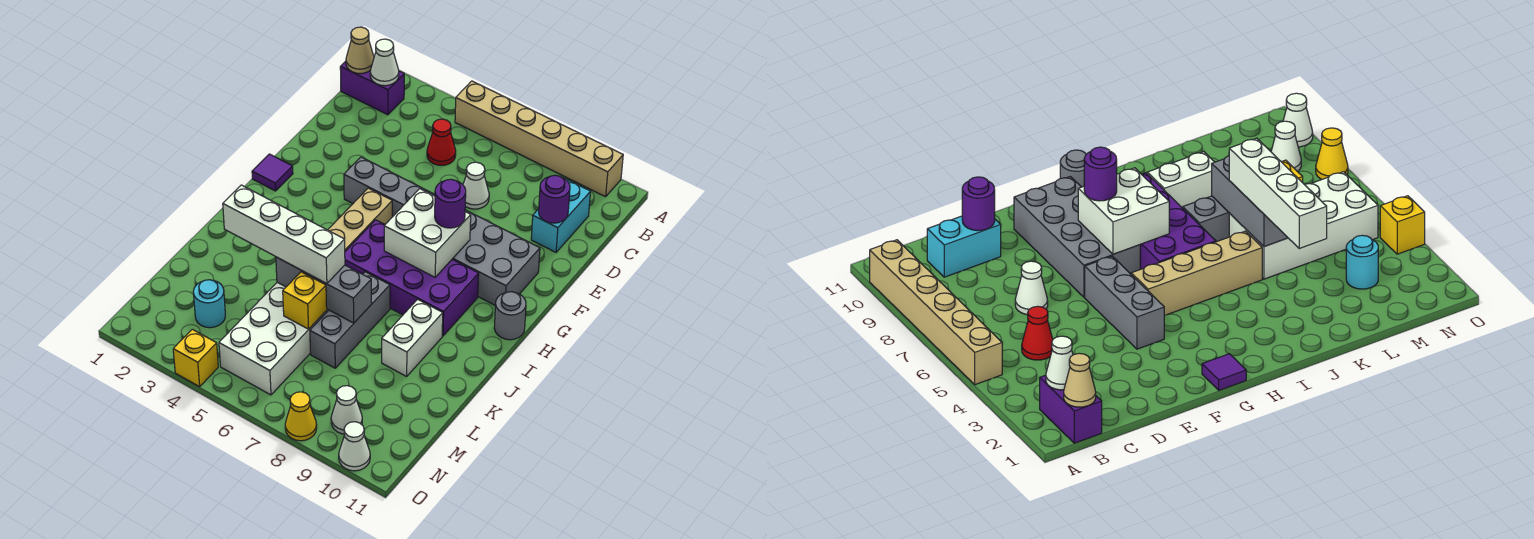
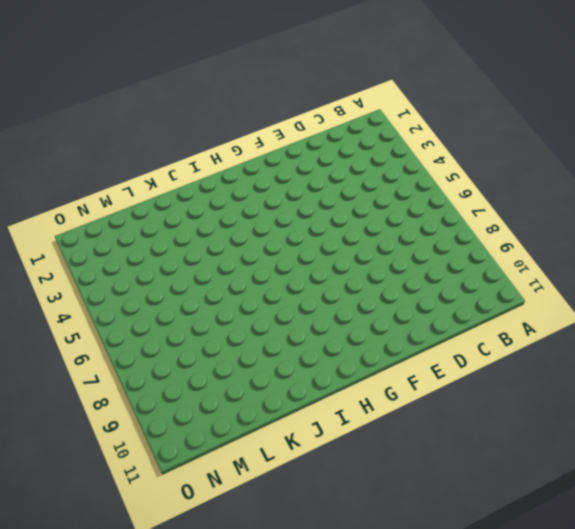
none -> tan brick A5:A10 level 1
none -> purple brick B1:B2 level 1
none -> red cone C5 level 1

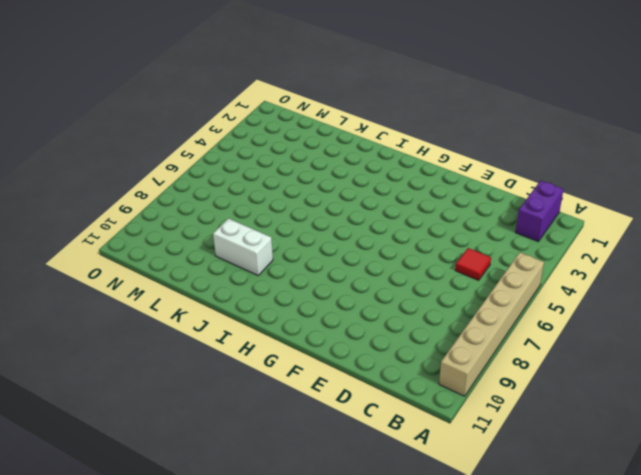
red tile C5 level 1 -> red cone C5 level 1
none -> cyan brick C10:D10 level 1
none -> white cone D7 level 1
none -> grey brick F4:F6 level 1

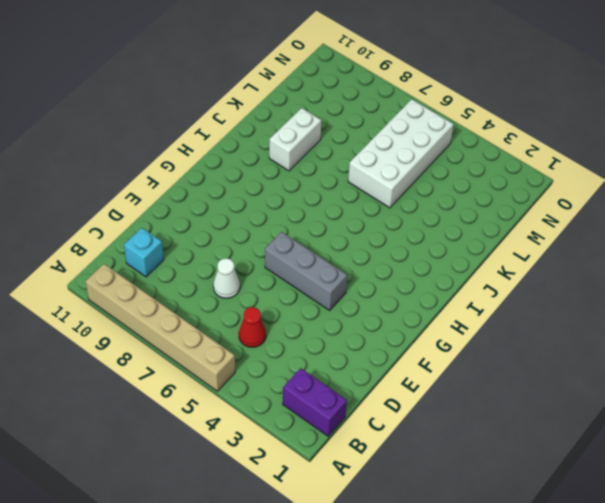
cyan brick C10 level 1 -> cyan brick C10:D10 level 1
none -> grey brick F7:G10 level 1
none -> purple tile G1 level 1
none -> tan brick G5:J5 level 1

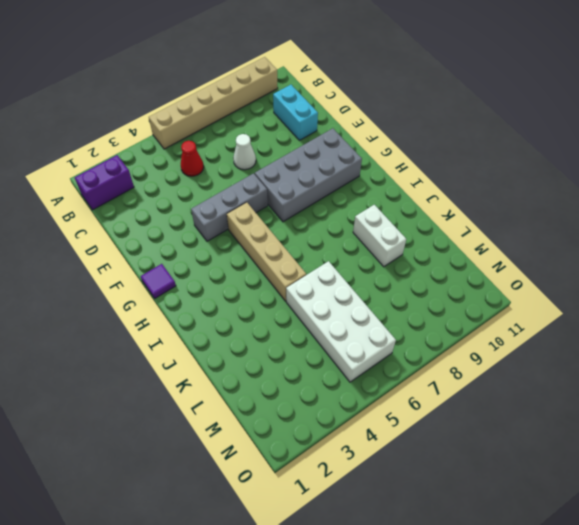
none -> purple brick H6:I9 level 1
none -> grey round brick H11 level 1
none -> grey brick J7:L7 level 1

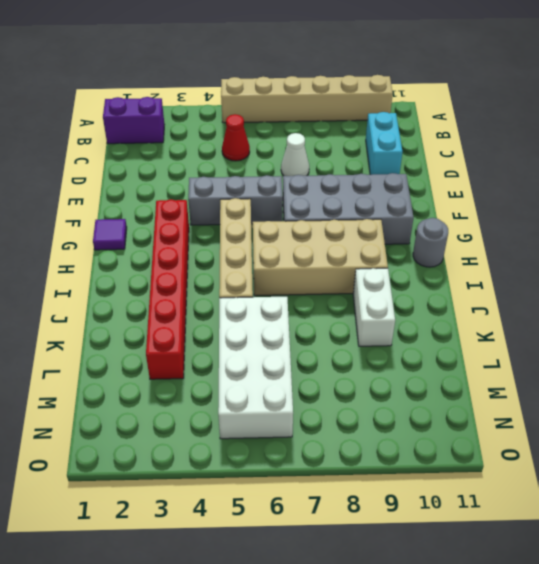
red brick G3:L3 level 1 -> none
tan brick H6:I9 level 1 -> purple brick H6:I9 level 1
none -> grey brick J7:L7 level 1
none -> cyan round brick M3 level 1
none -> white cone N9 level 1

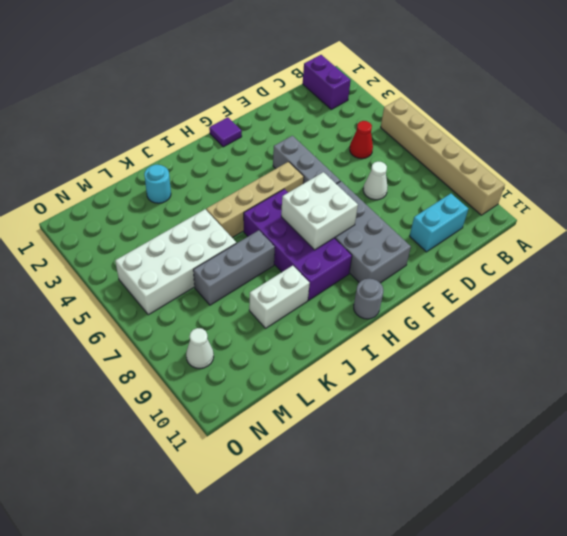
cyan round brick K2 level 1 -> cyan round brick M3 level 1
none -> yellow brick O4 level 1
none -> yellow cone O8 level 1
none -> white cone O10 level 1

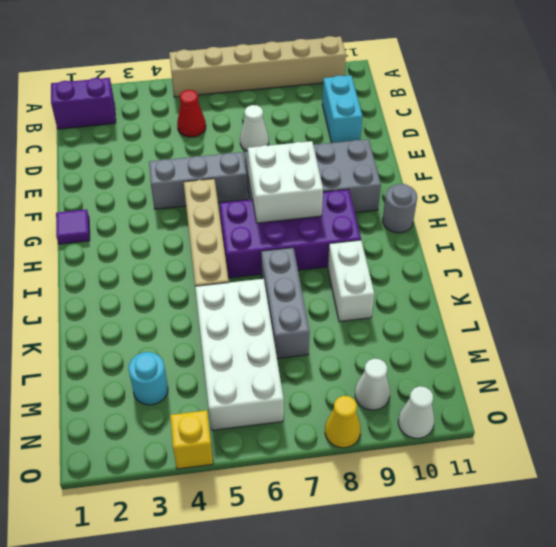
none -> tan cone B1 level 2
none -> white cone B2 level 2
none -> purple round brick D10 level 2

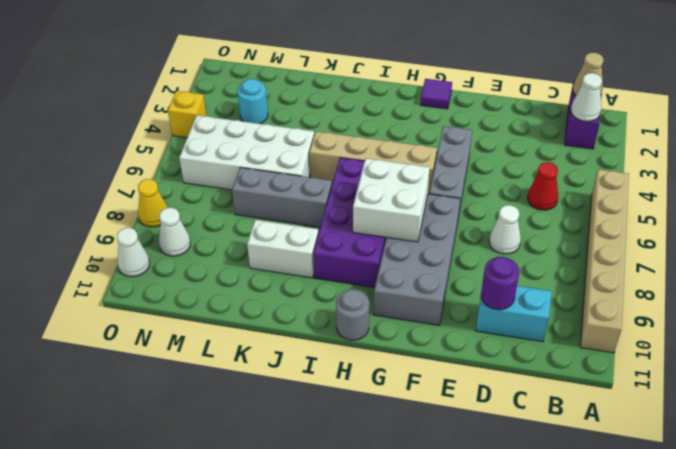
none -> grey brick K5:K7 level 2
none -> yellow brick L6 level 2
none -> purple round brick G8 level 3

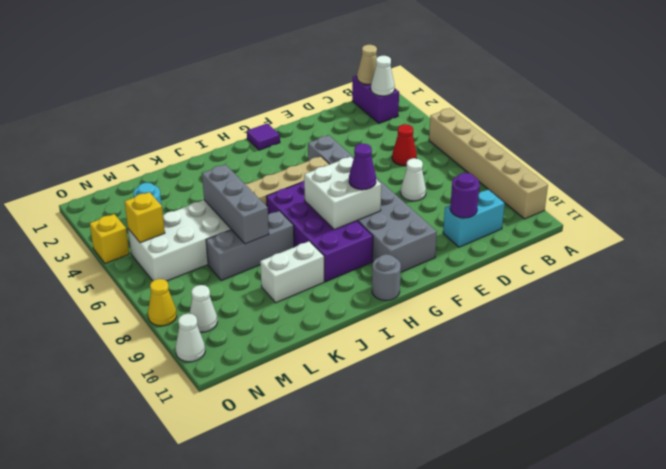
purple cone G8 level 3 -> purple round brick G8 level 3
yellow brick N5 level 2 -> yellow brick L6 level 2
none -> white brick K3:K6 level 3

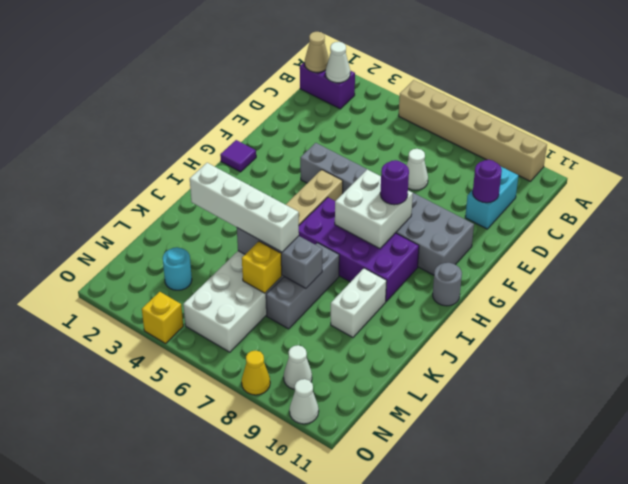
none -> red cone C5 level 1

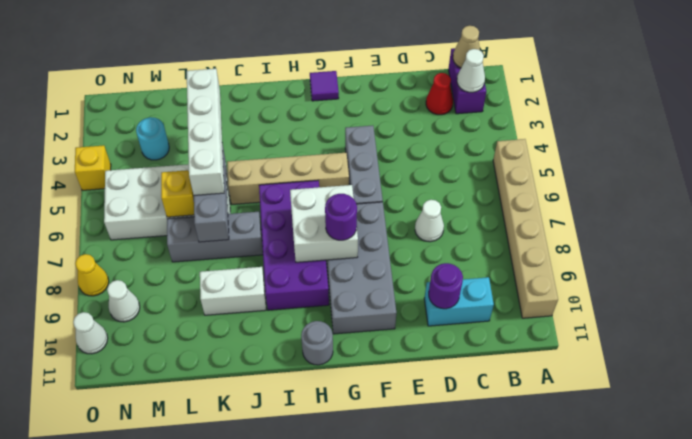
red cone C2 level 1 -> red cone C5 level 1

